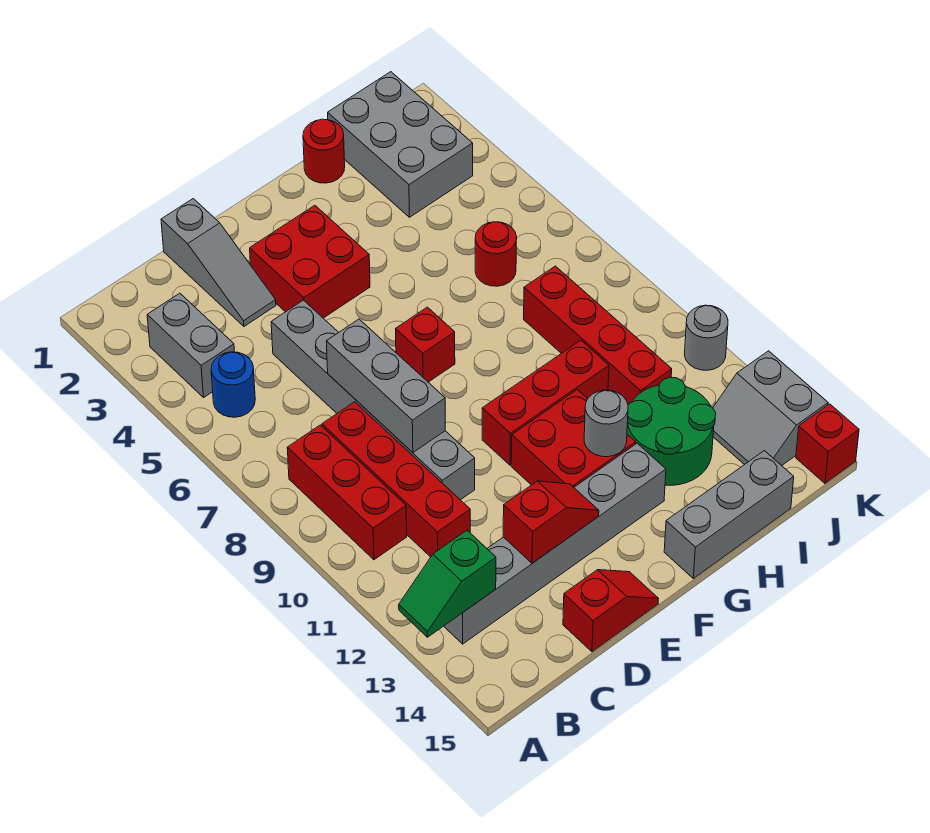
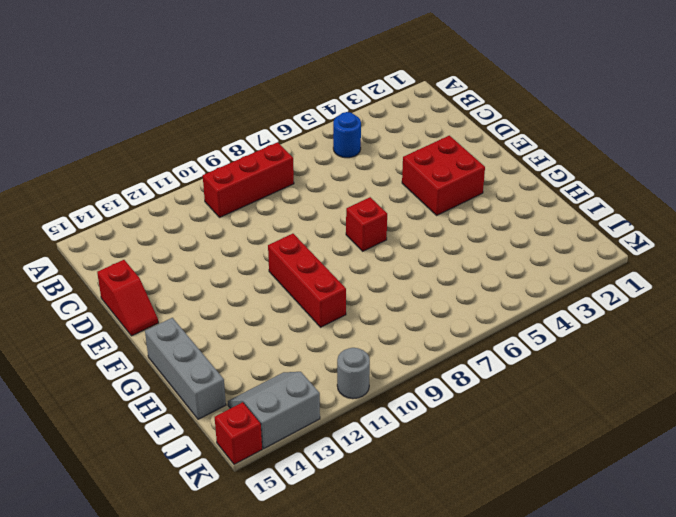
none -> grey brick B3:B4 level 1
none -> grey brick B13:G13 level 1
none -> red brick C8:C11 level 1

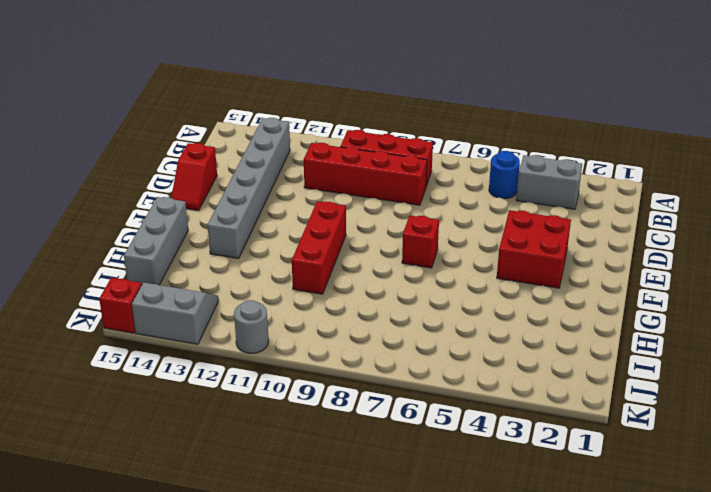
none -> grey slope D1:D3 level 1 top 1
none -> grey brick D5:D10 level 1
none -> red brick F11:G12 level 1

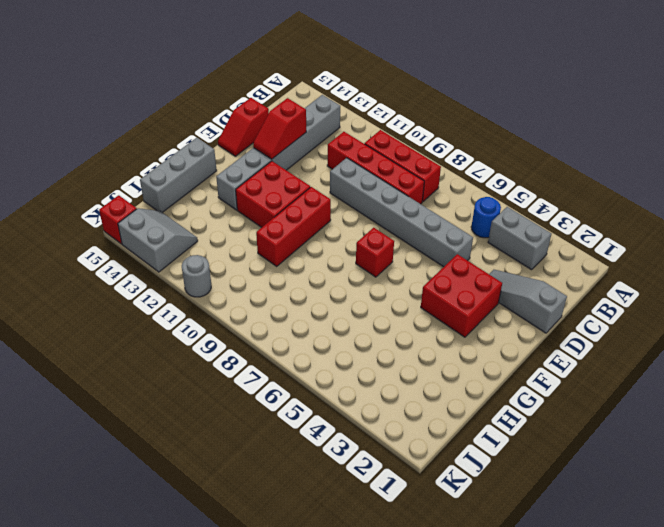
none -> red round brick H1 level 1
none -> green round brick H12:I13 level 1
none -> grey brick I1:J3 level 1

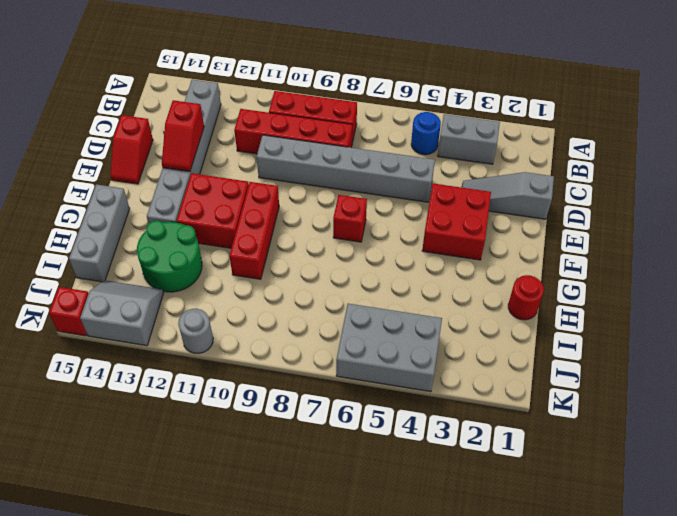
grey brick J4:K6 level 1 -> grey brick I1:J3 level 1
none -> red round brick I6 level 1
none -> red brick I8:I11 level 1
none -> green slope A13:B13 level 2 top B

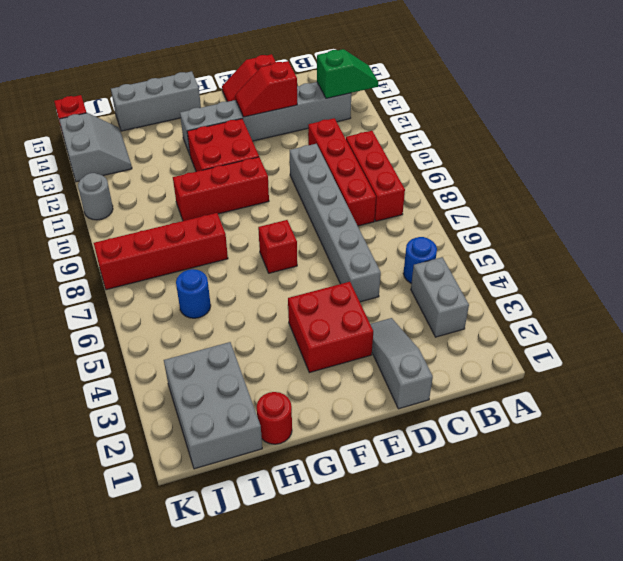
red brick H8:K8 level 1 -> red brick I8:I11 level 1
blue round brick I6 level 1 -> red round brick I6 level 1
none -> green round brick H12:I13 level 1
none -> grey brick D7:D9 level 2
none -> grey round brick G12 level 2

